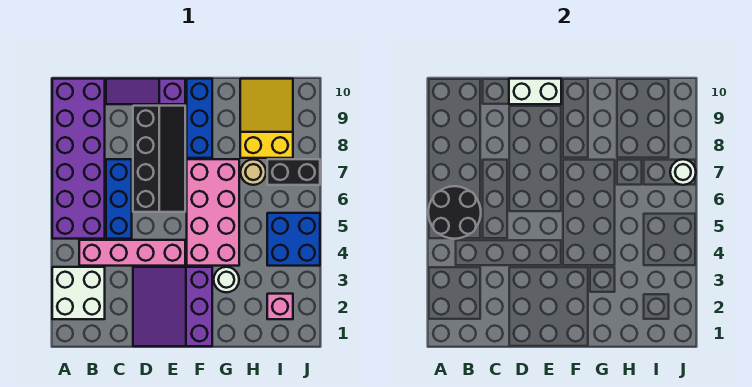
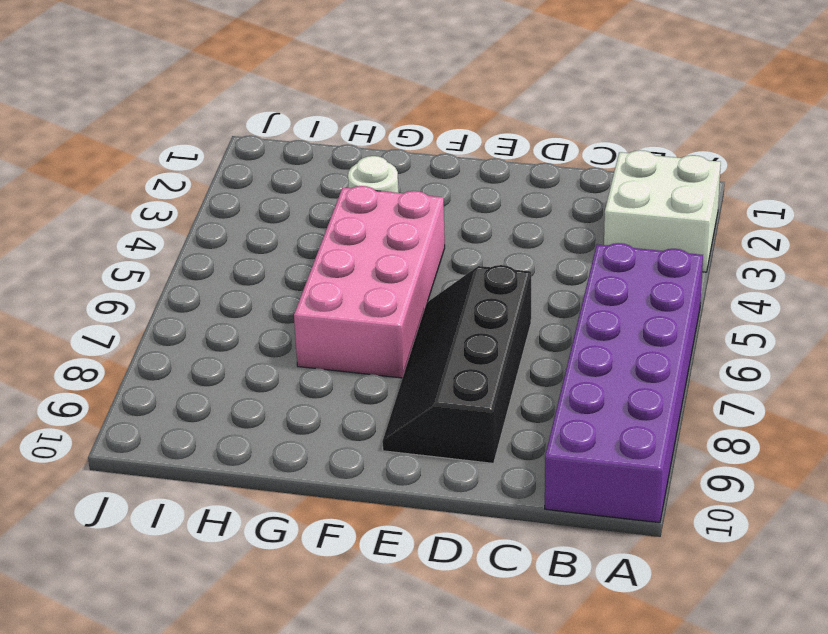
none -> pink brick B4:E4 level 1
none -> blue brick C5:C7 level 1
none -> purple slope C10:E10 level 1 top E

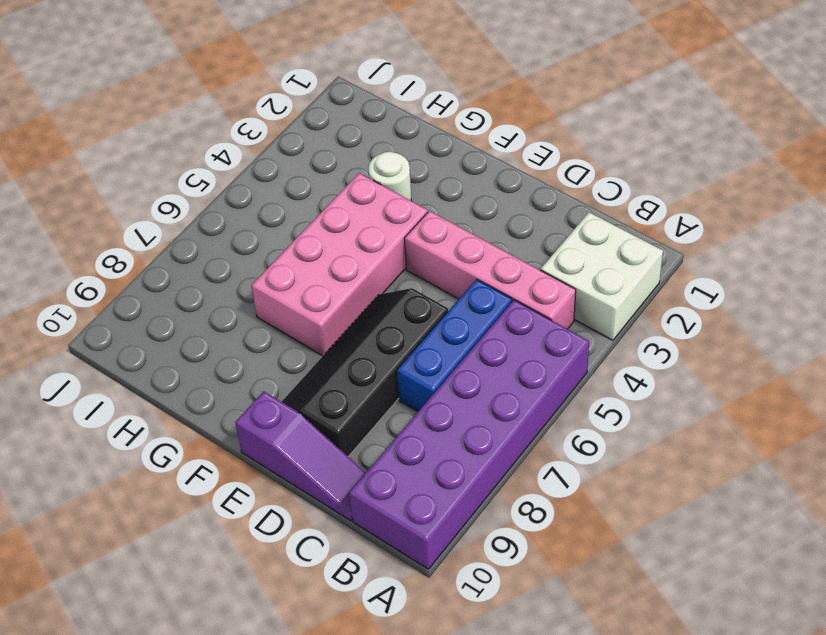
none -> purple slope D1:F3 level 1 top F
none -> blue brick F8:F10 level 1
none -> tan round brick H7 level 1

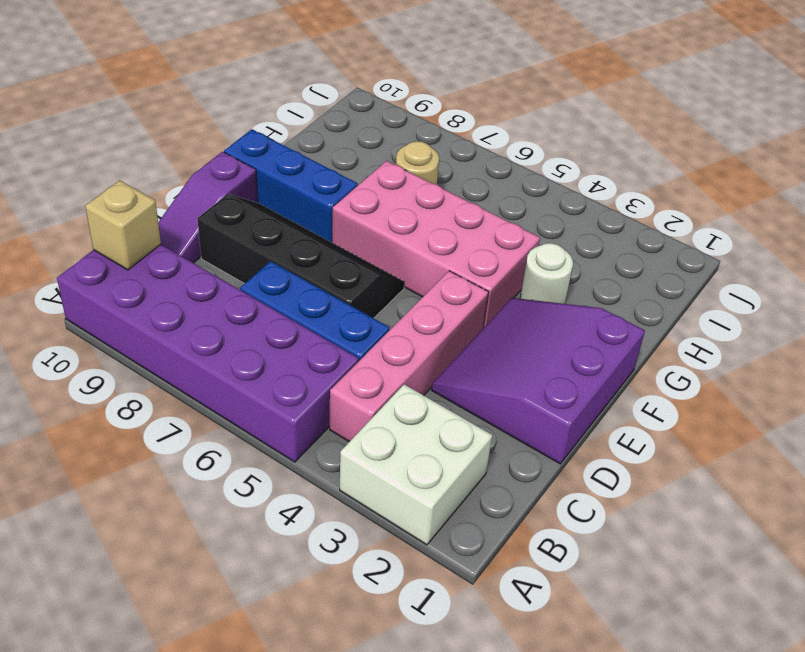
tan brick B10 level 2 -> none
purple slope D1:F3 level 1 top 1 -> purple slope D1:F3 level 1 top F
none -> yellow slope H8:I10 level 1 top 8
none -> pink brick I2 level 1
none -> blue brick I4:J5 level 1

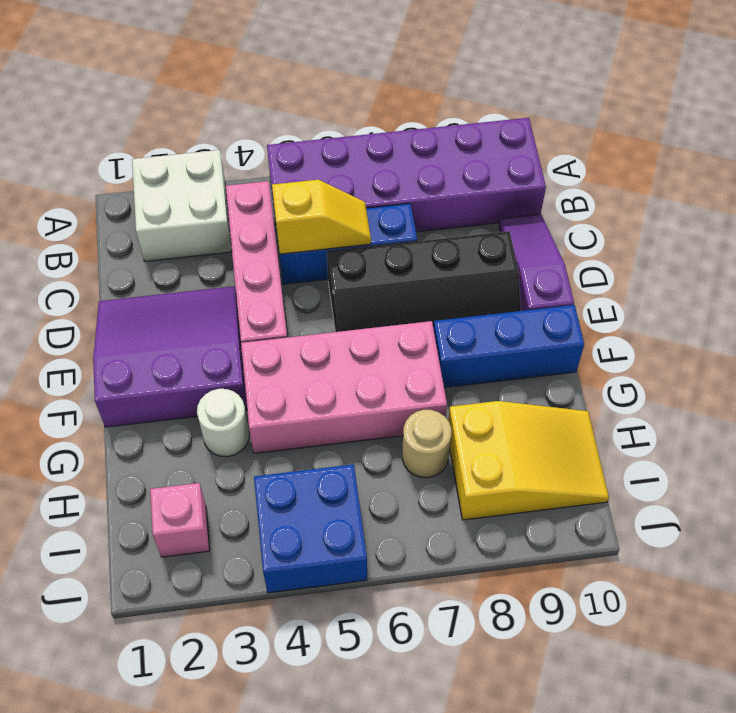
yellow slope C5:C6 level 2 top 5 -> none
none -> black brick I7:J7 level 1
none -> black round brick A5:B6 level 2
none -> white brick D10:E10 level 2

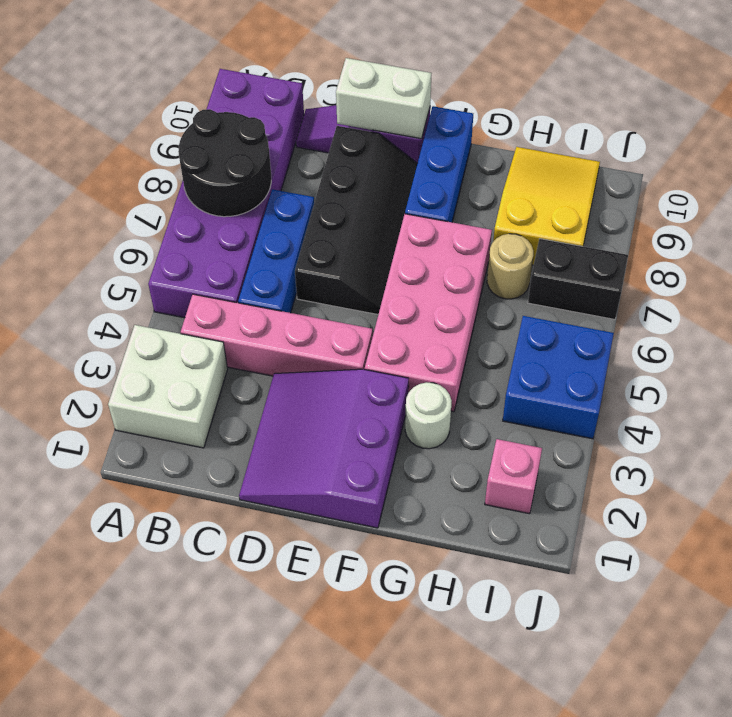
black round brick A7:B8 level 2 -> black round brick A5:B6 level 2
none -> white round brick J7 level 2

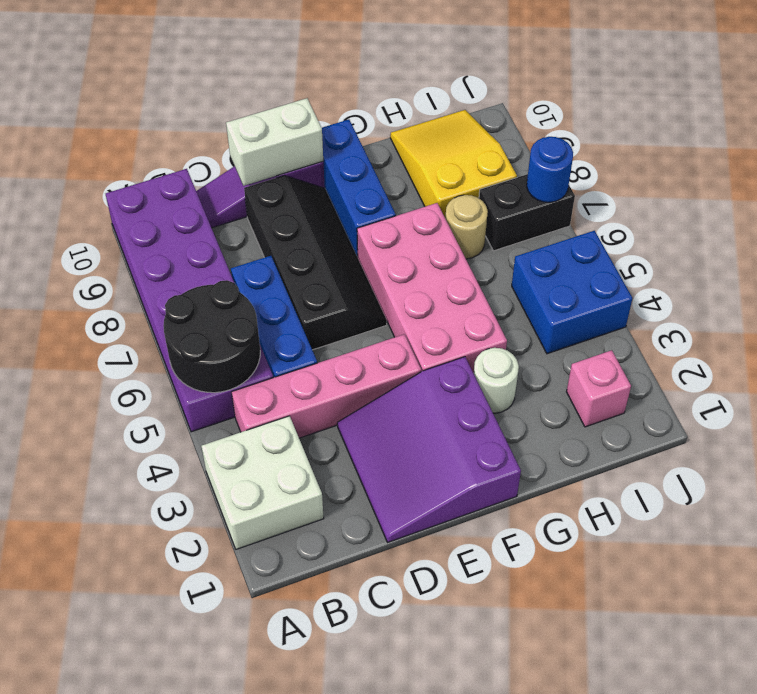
blue round brick J7 level 2 -> white round brick J7 level 2

